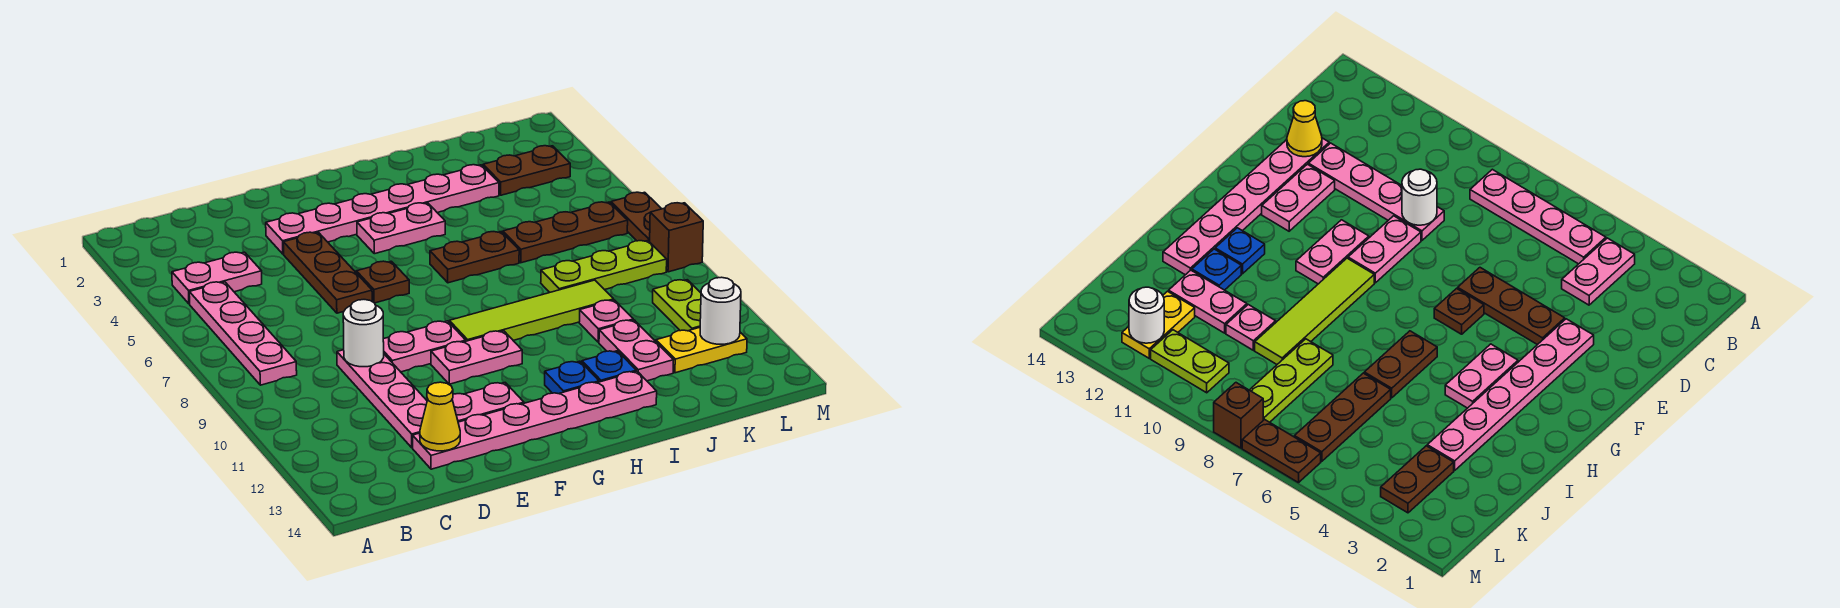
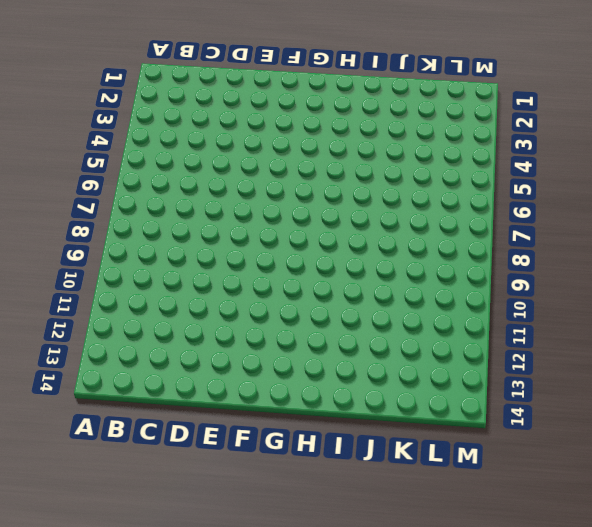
none -> pink plate B4:C4 level 1
none -> pink plate B5:B8 level 1
none -> pink plate D9:D12 level 1

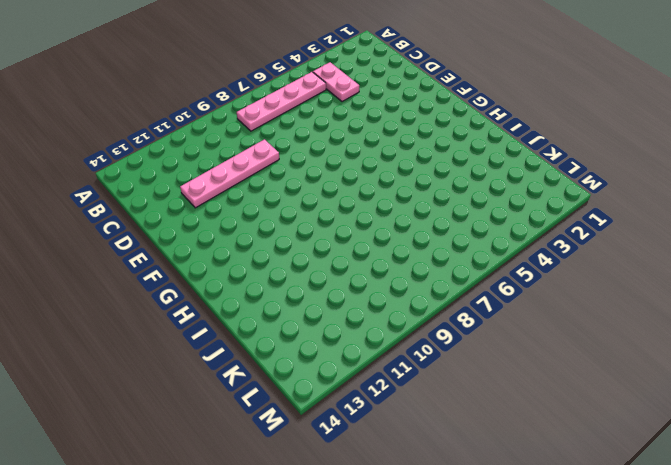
none -> pink plate D13:I13 level 1
none -> pink plate E3:J3 level 1
none -> brown plate E4:E6 level 1

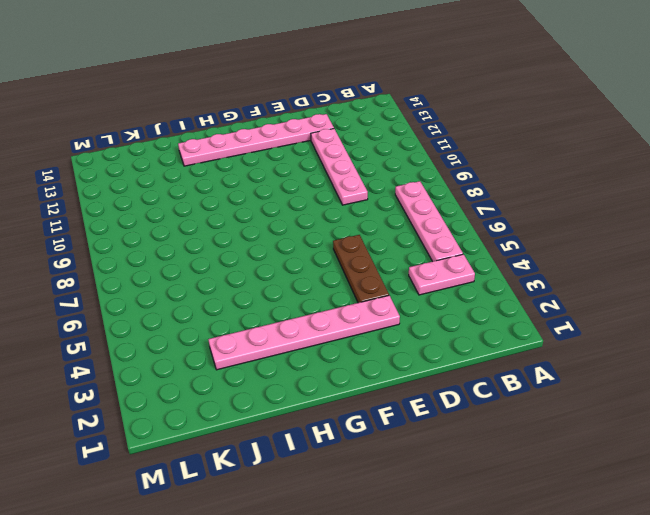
none -> pink plate E9:F9 level 1
none -> pink plate E12:F12 level 1
none -> brown plate F6 level 1

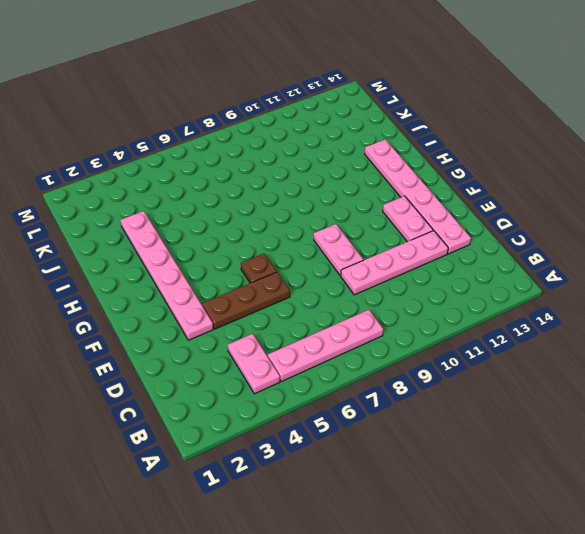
none -> pink plate F10:G10 level 1
none -> pink plate G4:H4 level 1
none -> lime tile G9:J9 level 1

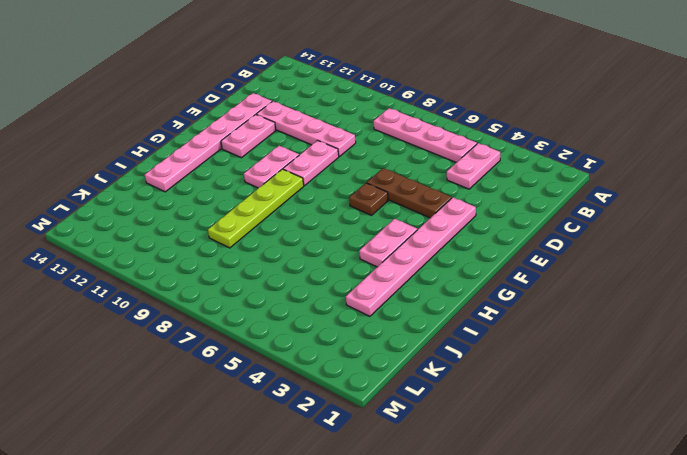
lime plate G9:J9 level 1 -> lime tile G9:J9 level 1
none -> brown plate H6:I6 level 1
none -> blue plate H12 level 1
none -> blue plate I12 level 1

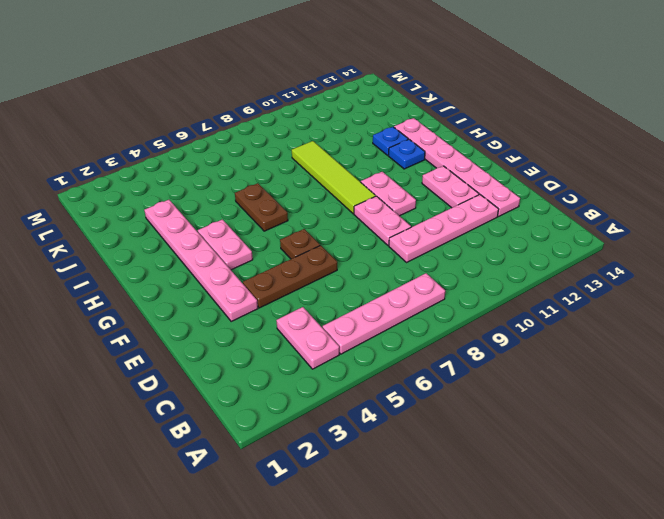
none -> brown plate J6:L6 level 1
none -> lime plate J8:L8 level 1
none -> pink plate J10 level 1

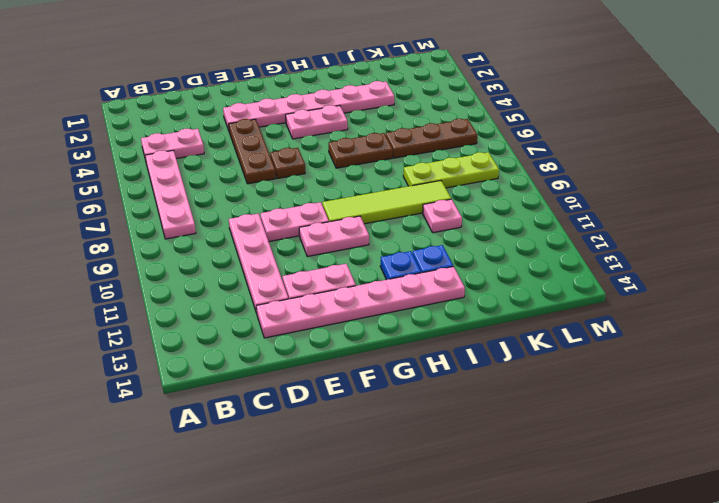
none -> pink plate J11:J12 level 1
none -> brown plate K3:L3 level 1
none -> yellow plate K12:L12 level 1

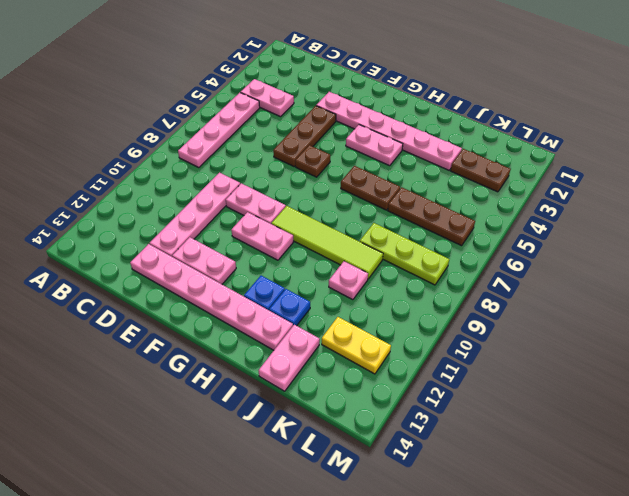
pink plate J13:J14 level 1 -> pink plate J11:J12 level 1
none -> lime plate L10:L11 level 1
none -> brown plate M6:M7 level 1
none -> brown brick M8 level 1

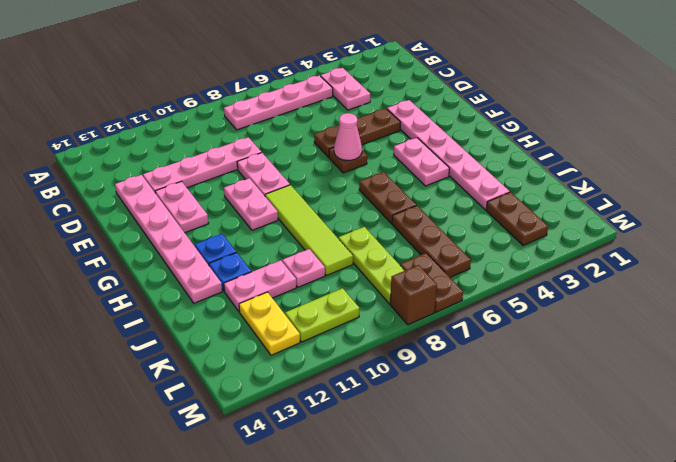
pink cone F6 level 2 -> none
brown plate L7:M7 level 1 -> brown plate M6:M7 level 1
none -> white round brick D9 level 2
none -> yellow cone D13 level 2
none -> white round brick L12 level 2

